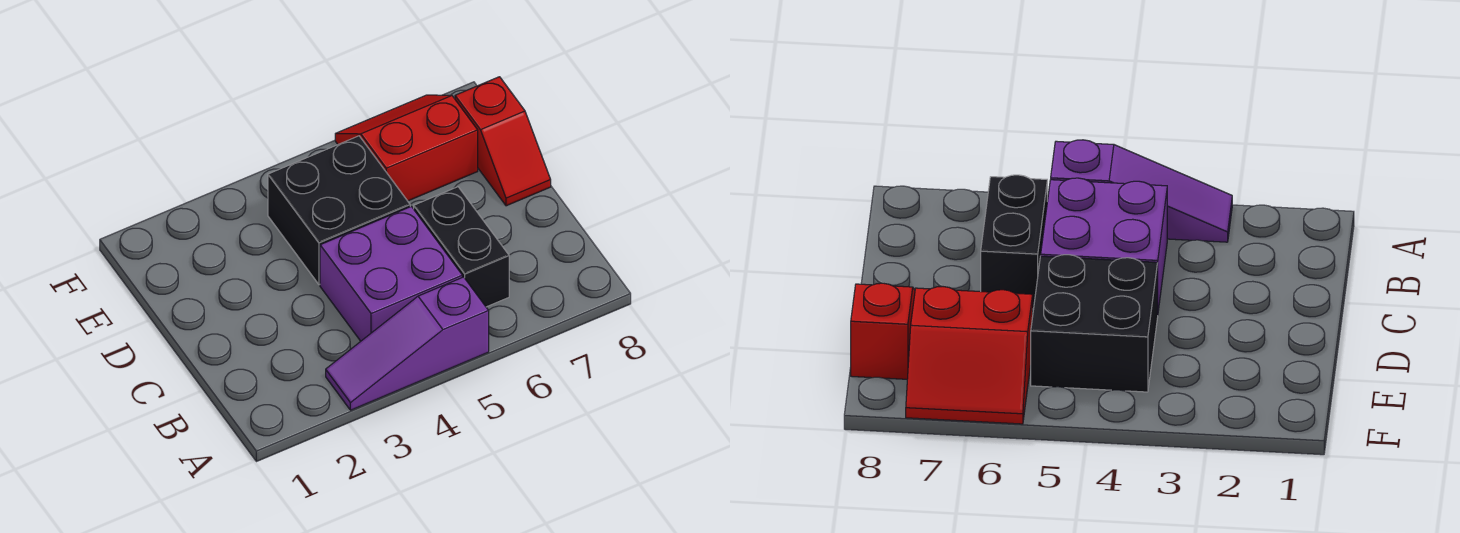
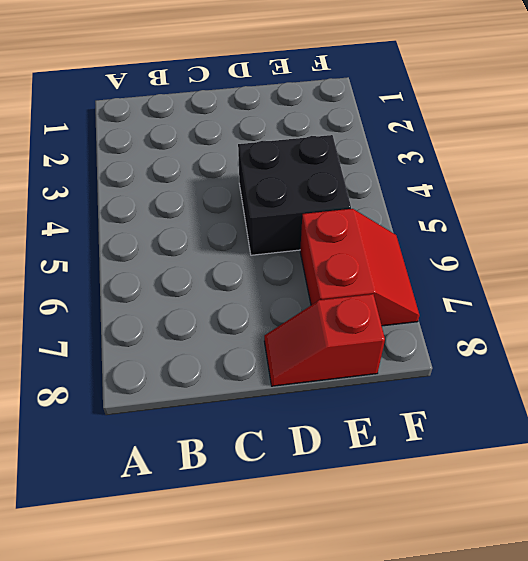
none -> purple slope A3:A5 level 1 top 5
none -> purple brick B4:C5 level 1

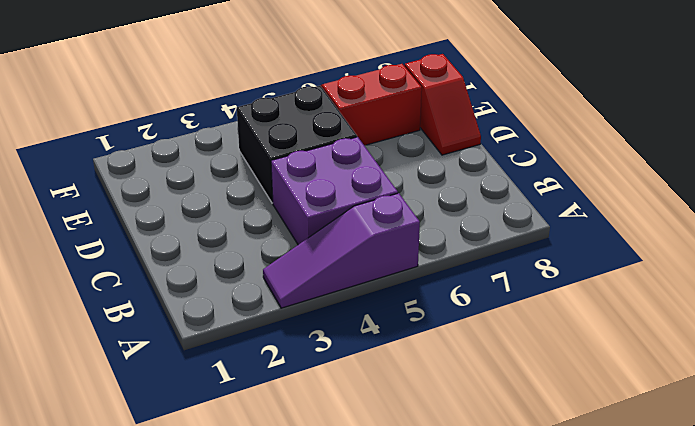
none -> black brick B6:C6 level 1

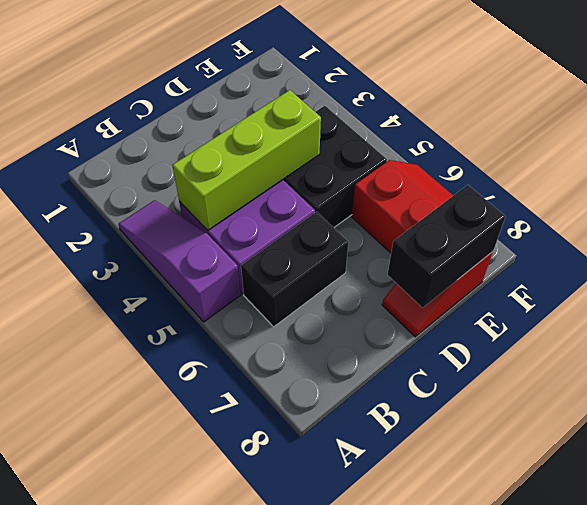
lime brick B4:D4 level 2 -> none
black brick D8:E8 level 2 -> none

